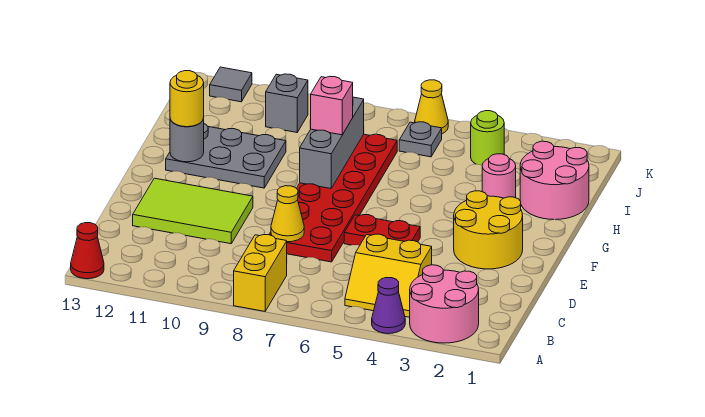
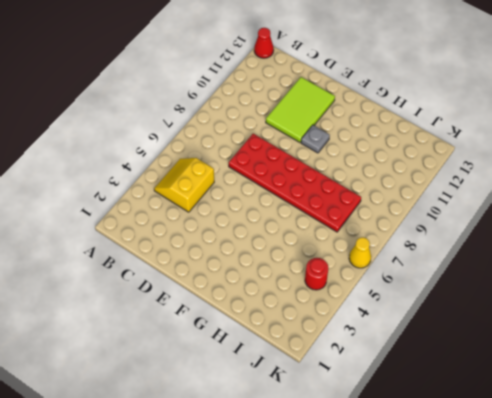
grey plate F10 level 1 -> grey plate J6 level 1
red round brick J4 level 1 -> lime round brick J4 level 1
none -> pink round brick A2:B3 level 1
none -> purple cone A4 level 1
none -> yellow brick A8:B8 level 1

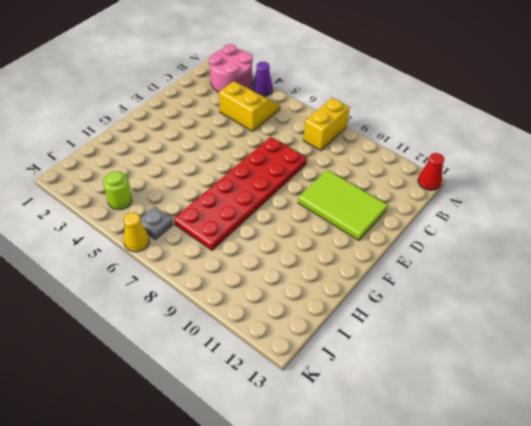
none -> yellow round brick E2:F3 level 1
none -> red plate E5:E6 level 1
none -> grey plate G10:H12 level 1

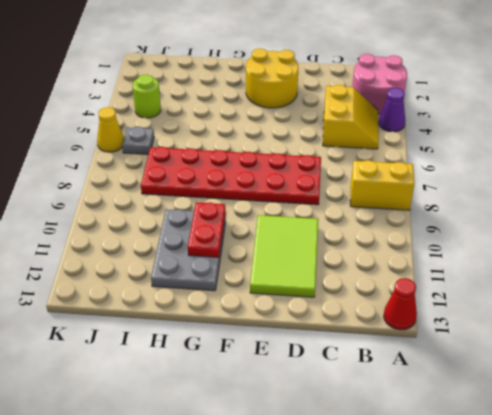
red plate G10:G11 level 2 -> red plate E5:E6 level 1
none -> pink round brick H1:I2 level 1
none -> pink round brick H3 level 1
none -> grey brick J10 level 1

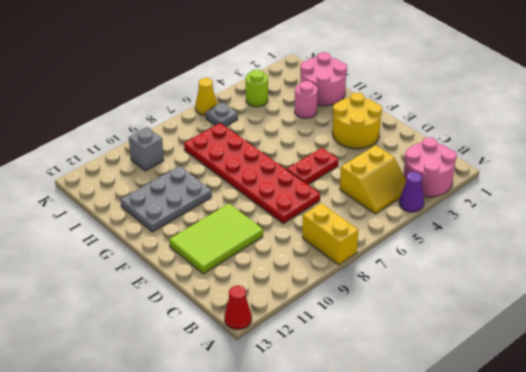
none -> grey tile K12 level 1
none -> yellow cone D8 level 2
none -> grey brick G8:I8 level 2

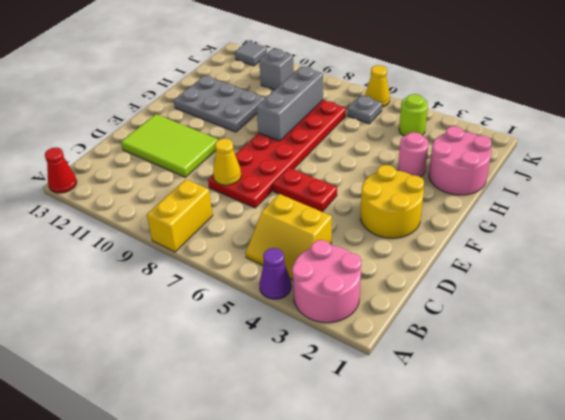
none -> grey round brick G12 level 2
none -> yellow round brick G12 level 3
none -> pink brick H8 level 3

